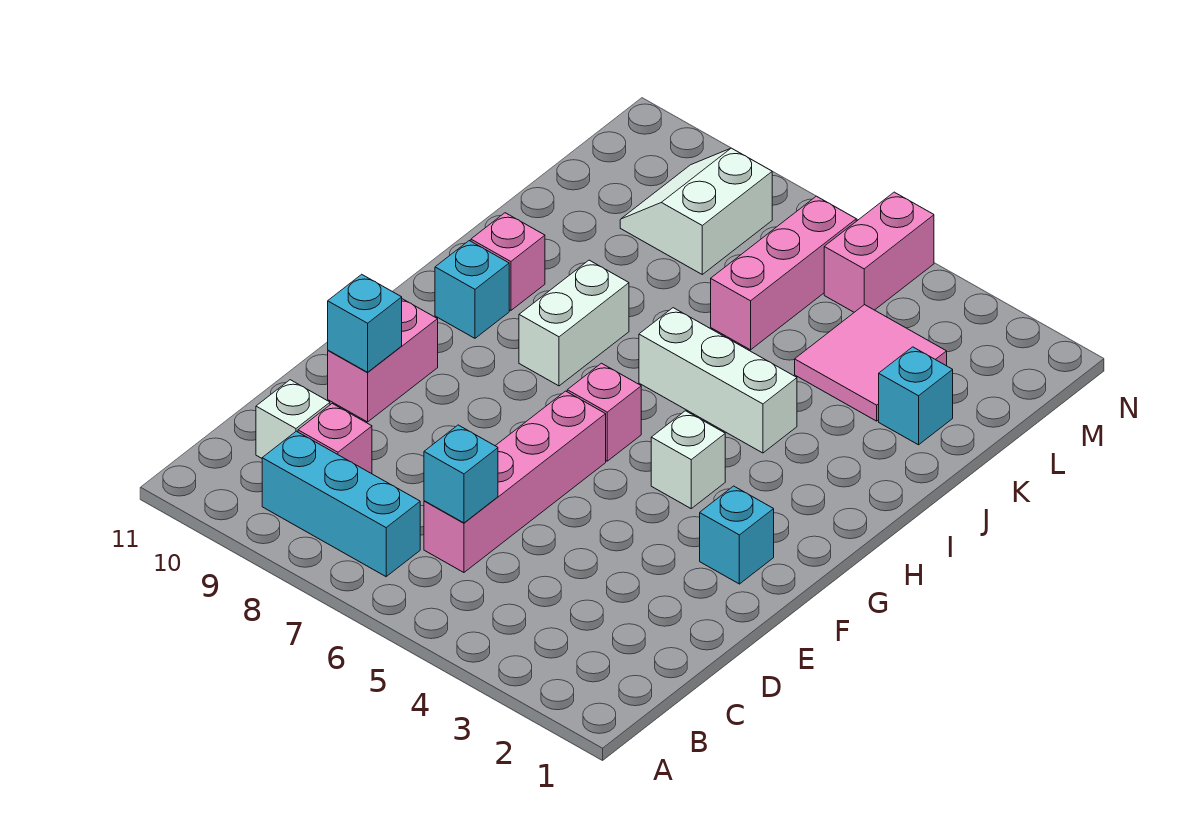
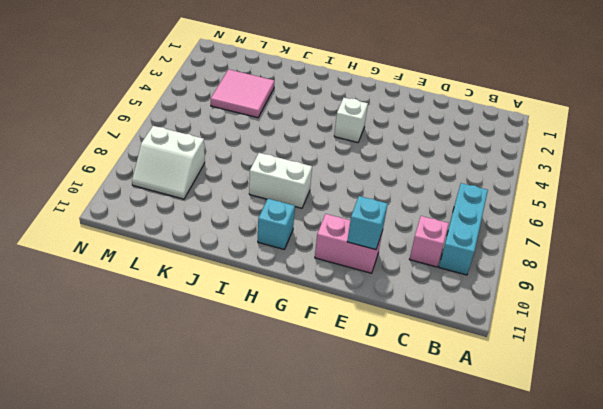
none -> pink brick C6:F6 level 1
none -> white brick C10 level 1
none -> cyan brick F2 level 1

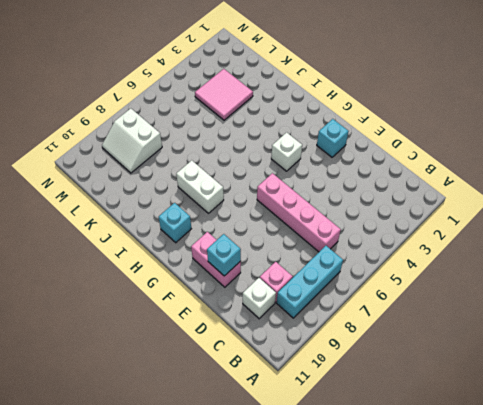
none -> pink brick G6 level 1
none -> white brick I4:I6 level 1
none -> pink brick I10 level 1

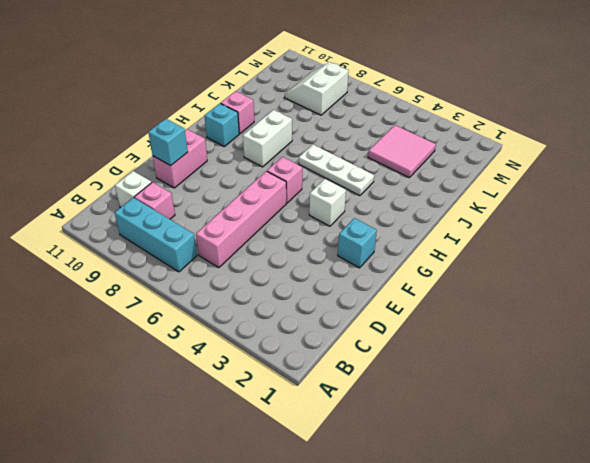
white plate I4:I6 level 1 -> white brick I4:I6 level 1
none -> cyan brick K2 level 1
none -> pink brick K6:M6 level 1
none -> pink brick M5:N5 level 1

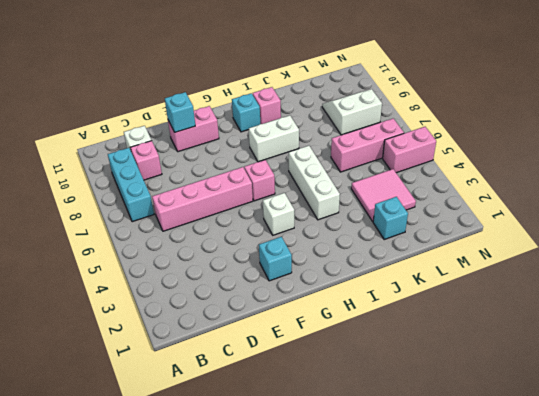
none -> cyan brick C6 level 2

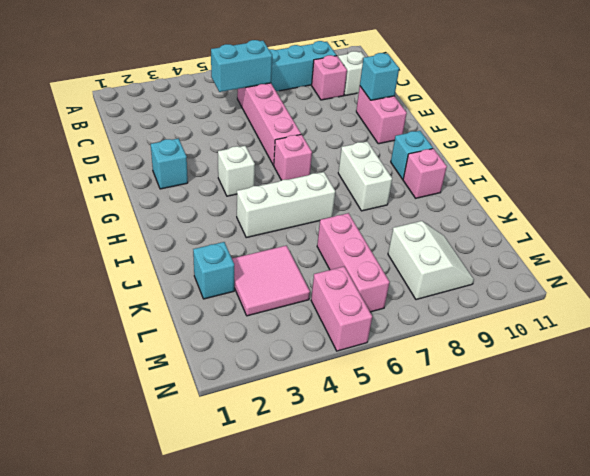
cyan brick C5:C6 level 2 -> cyan brick C6 level 2

